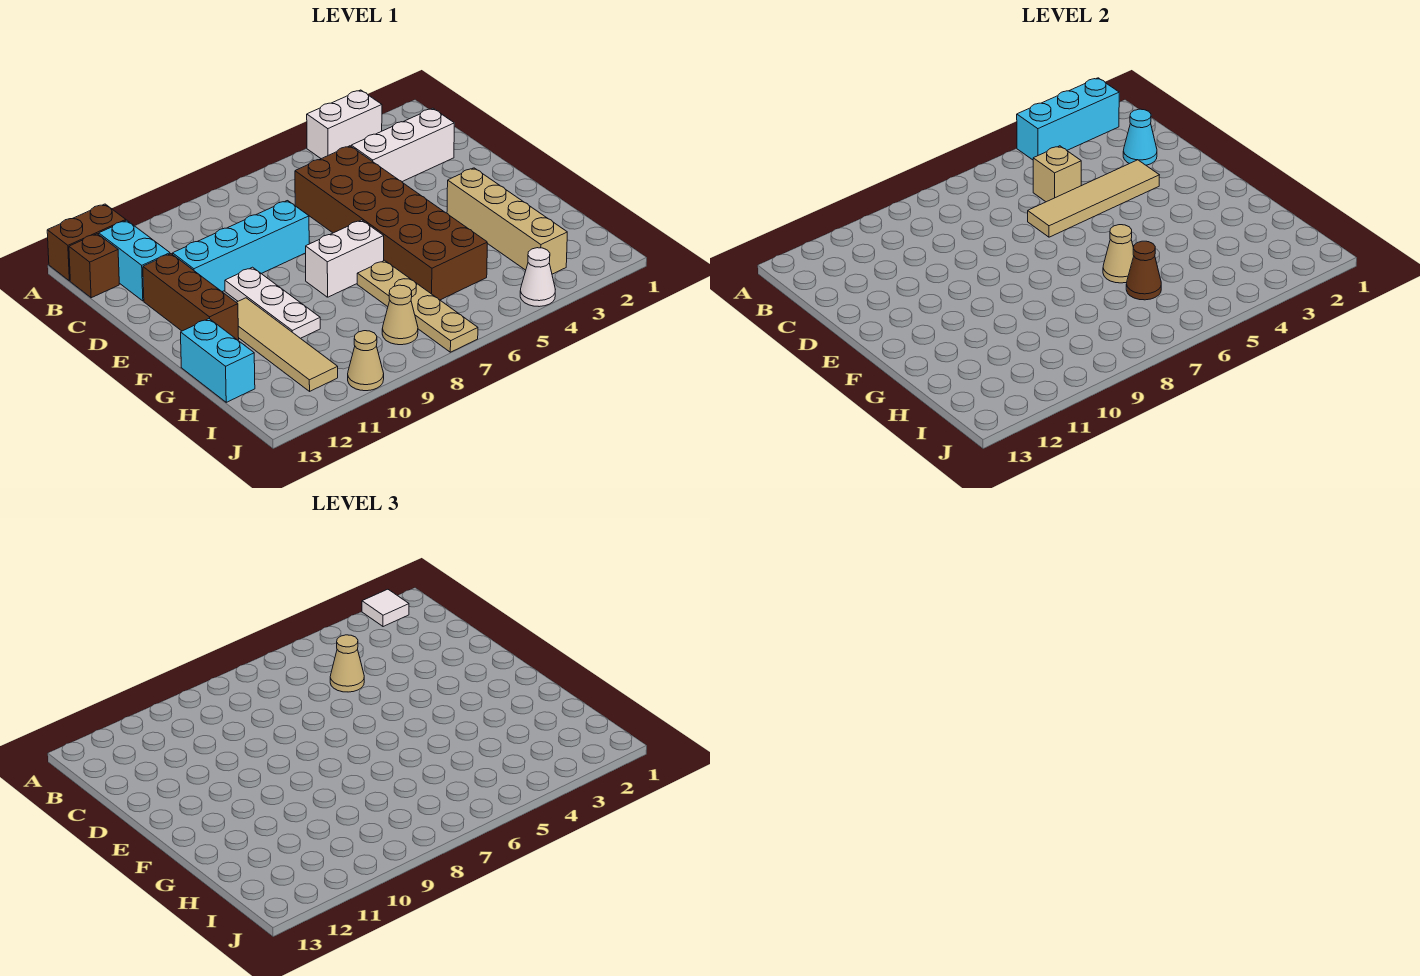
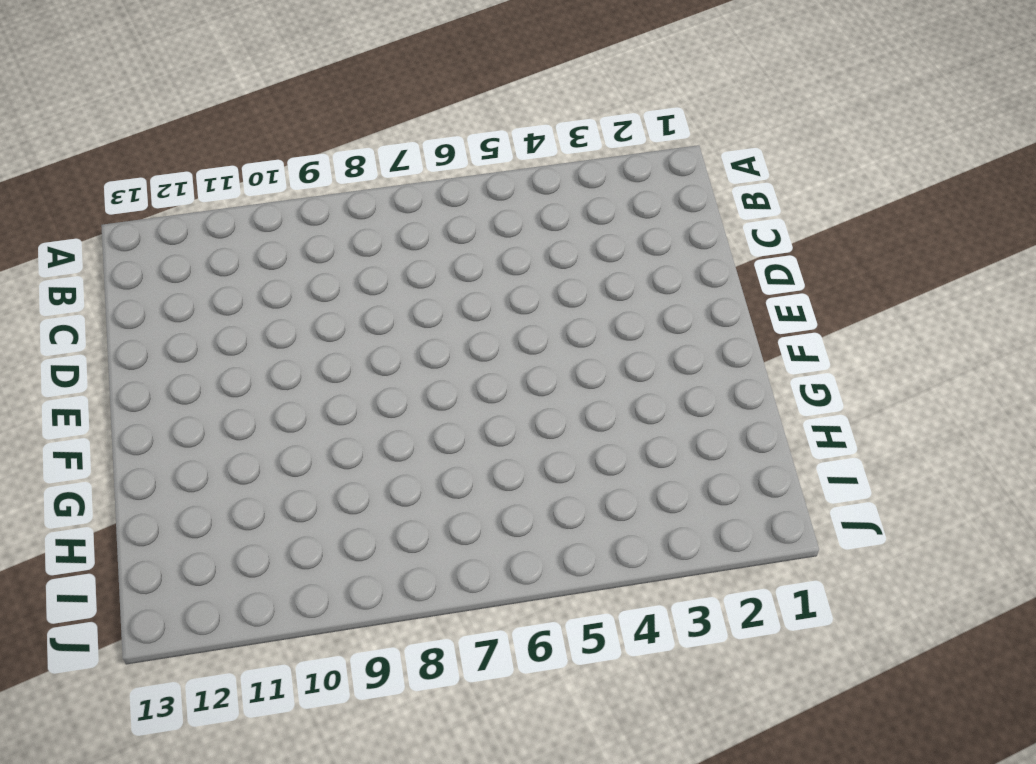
none -> white brick A3:A4 level 1
none -> brown brick A12:A13 level 1
none -> cyan brick B12:C12 level 1

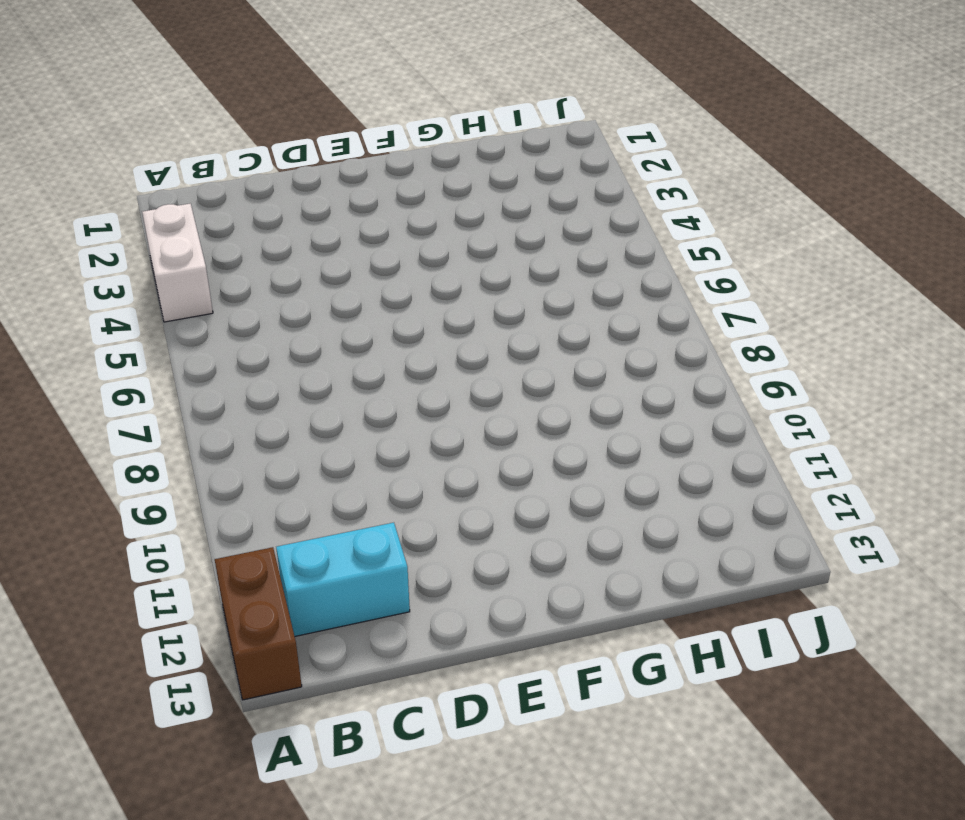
none -> brown brick B13 level 1
none -> white brick C2:C4 level 1
none -> brown brick C5:H6 level 1

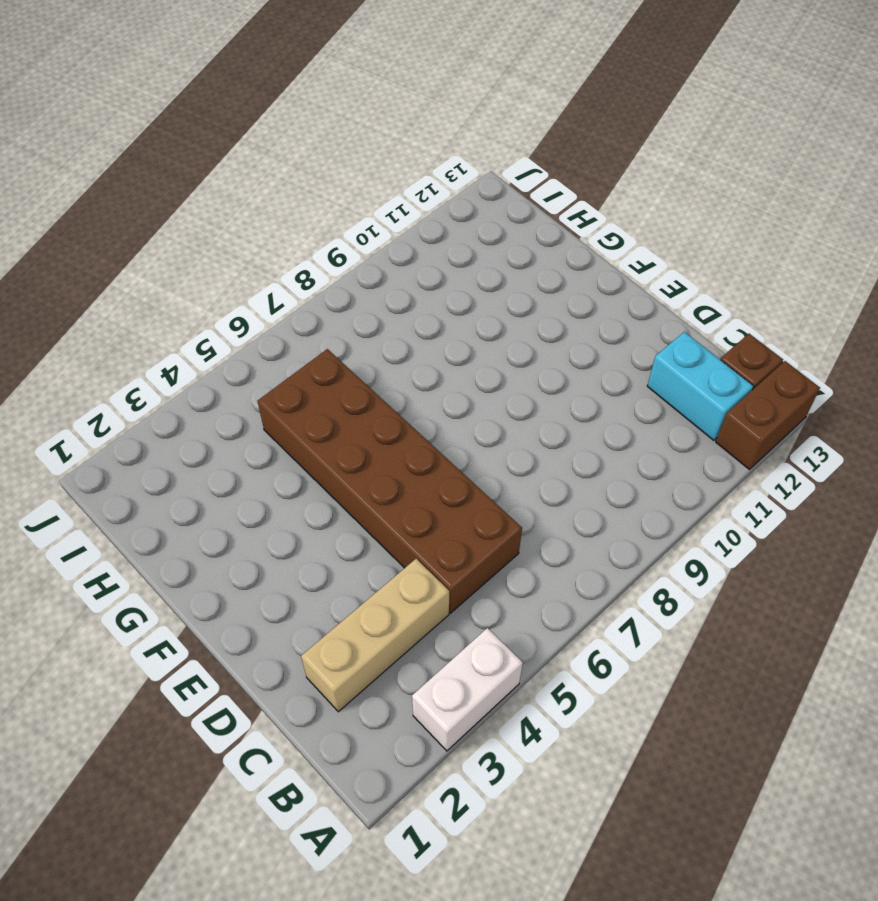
tan brick C2:C4 level 1 -> white brick C2:C4 level 1
none -> cyan brick D8:D11 level 1
none -> brown brick D12:F12 level 1
none -> white plate E10:G10 level 1

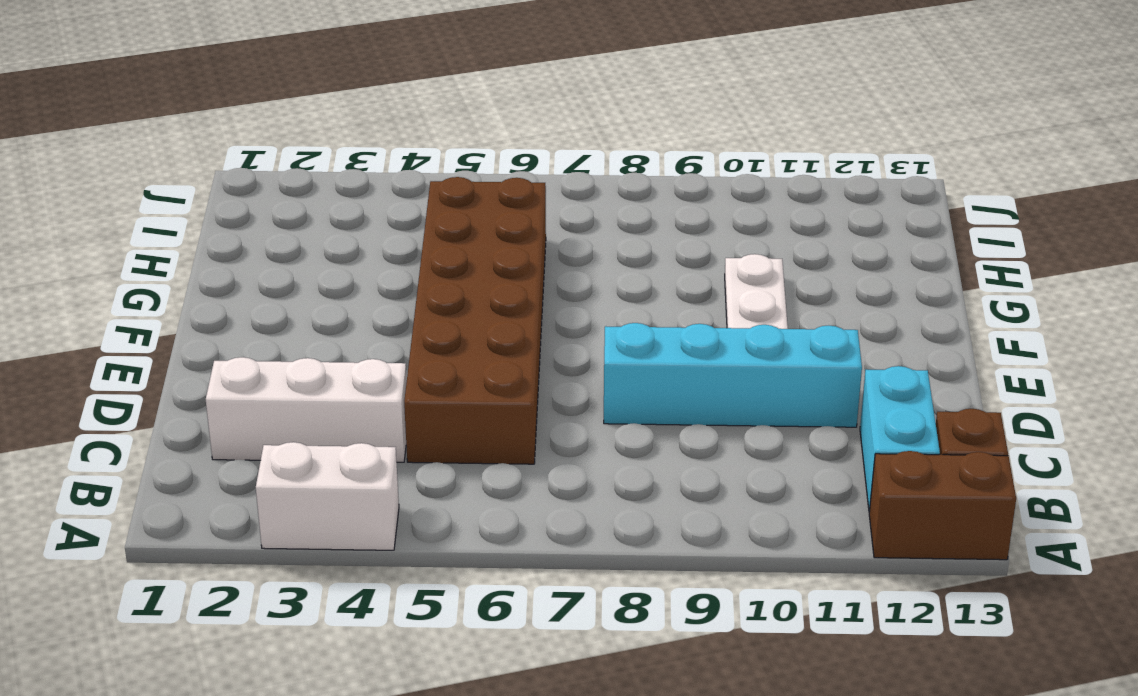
none -> brown brick D12:F12 level 1
none -> tan brick F3:I3 level 1
none -> white brick F7:F8 level 1

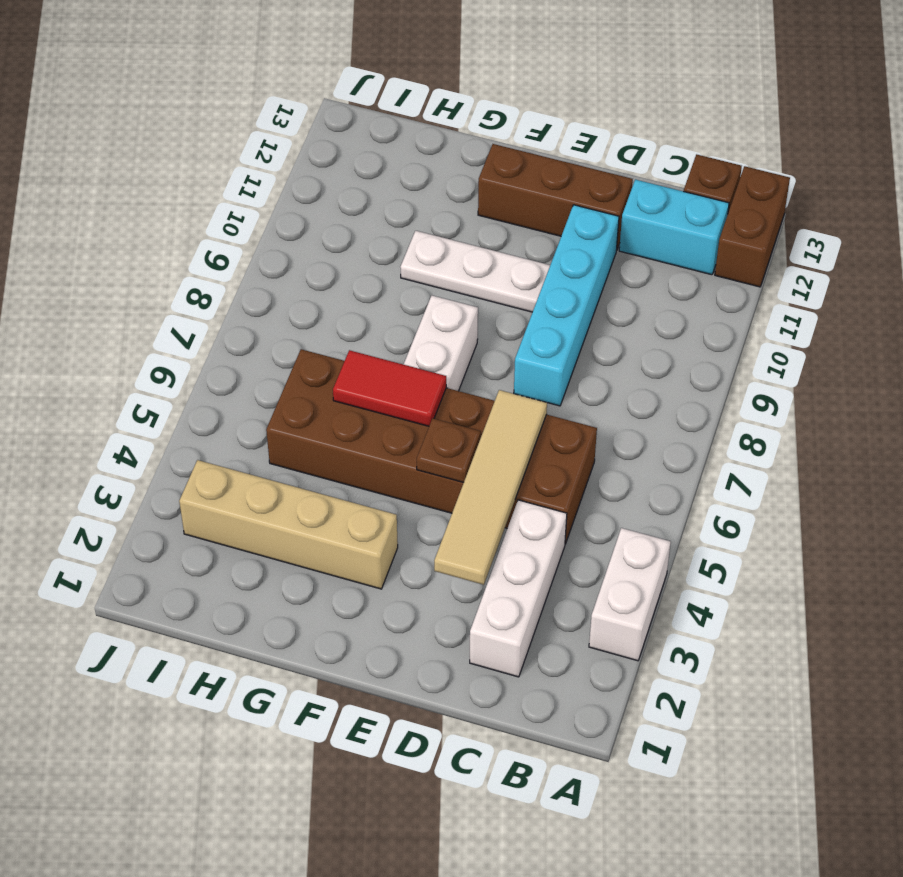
brown plate E5 level 2 -> none
red tile F6:G6 level 2 -> tan cone G6 level 2
none -> tan tile F11:I11 level 1
none -> tan plate G7:J7 level 1
none -> cyan brick G13:H13 level 1

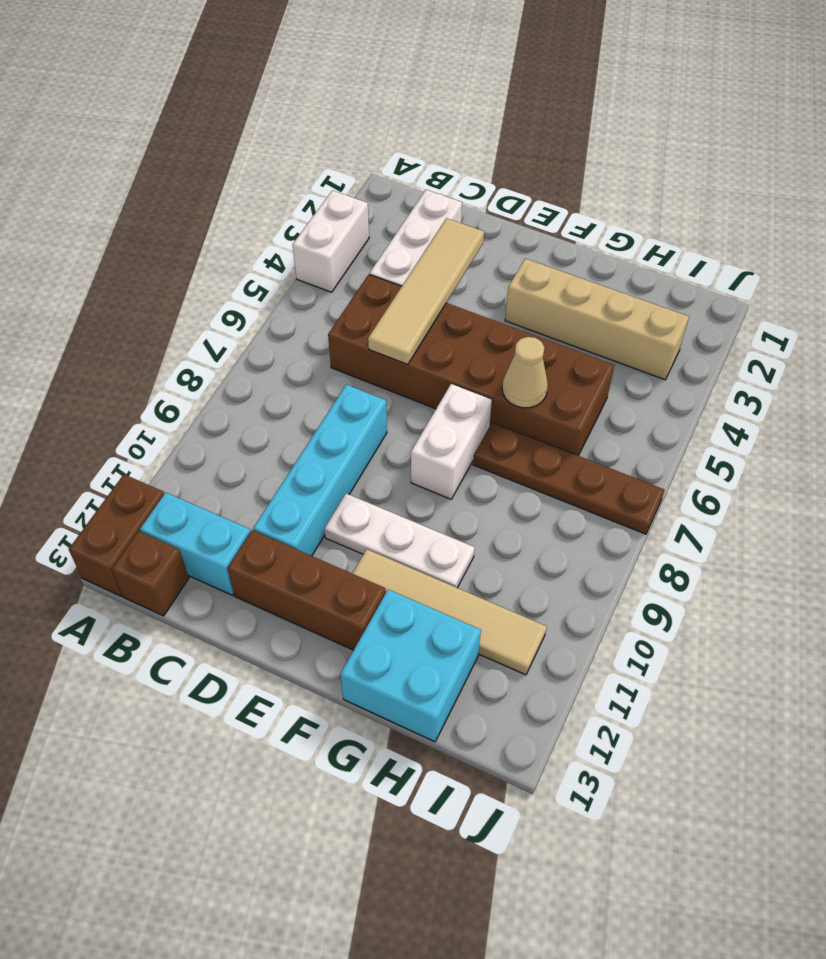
brown plate G7:J7 level 1 -> tan plate G7:J7 level 1
cyan brick G12:H13 level 1 -> cyan brick G13:H13 level 1
none -> tan cone I8 level 1
none -> white cone J4 level 1
none -> tan cone J10 level 1

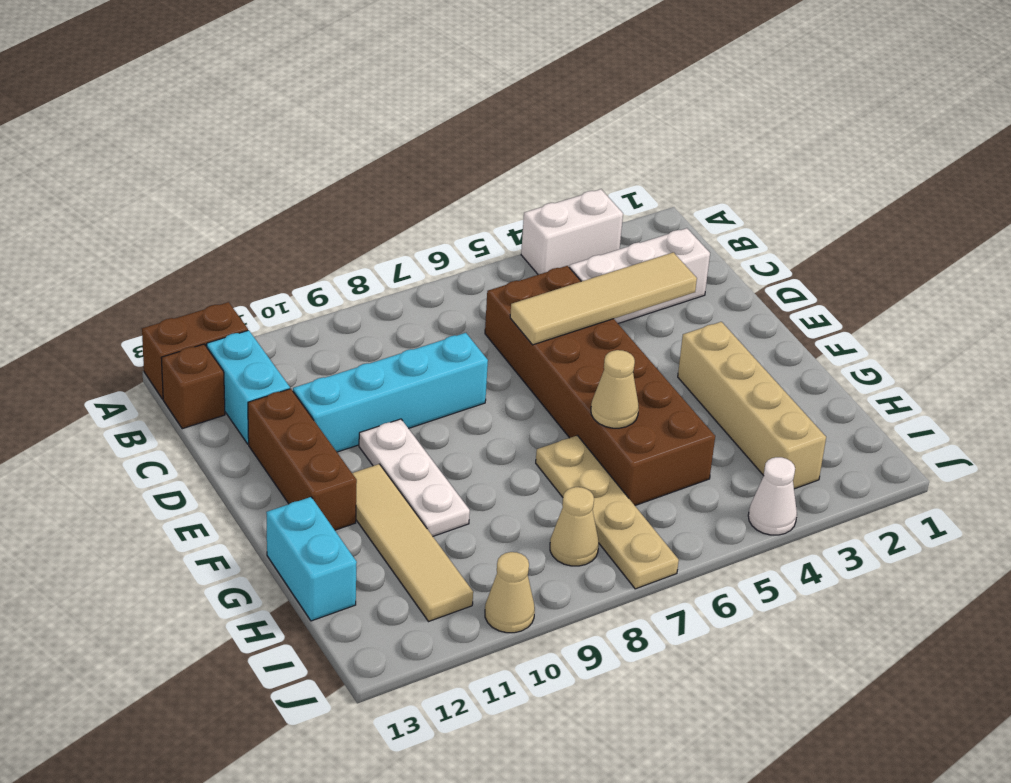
none -> white brick F7:F8 level 1
none -> cyan brick A2:A4 level 2
none -> cyan cone C2 level 2

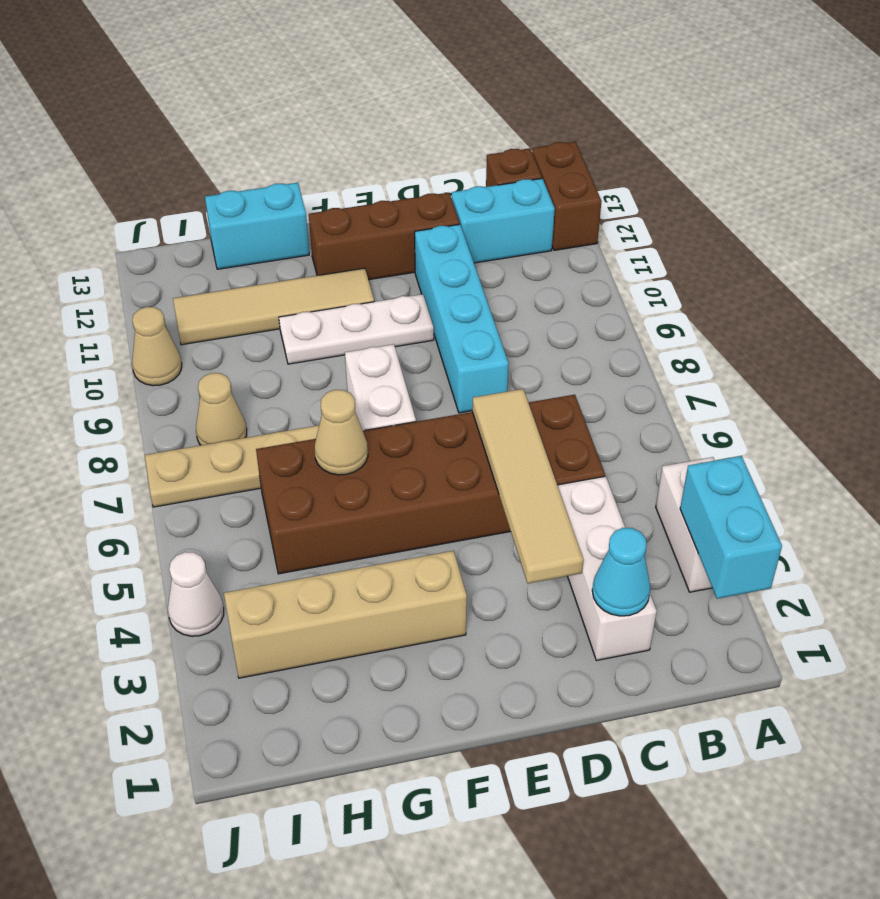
cyan brick A2:A3 level 2 -> cyan brick A2:A4 level 2
none -> tan brick C5 level 2
none -> brown cone H6 level 2
none -> white tile A2 level 3

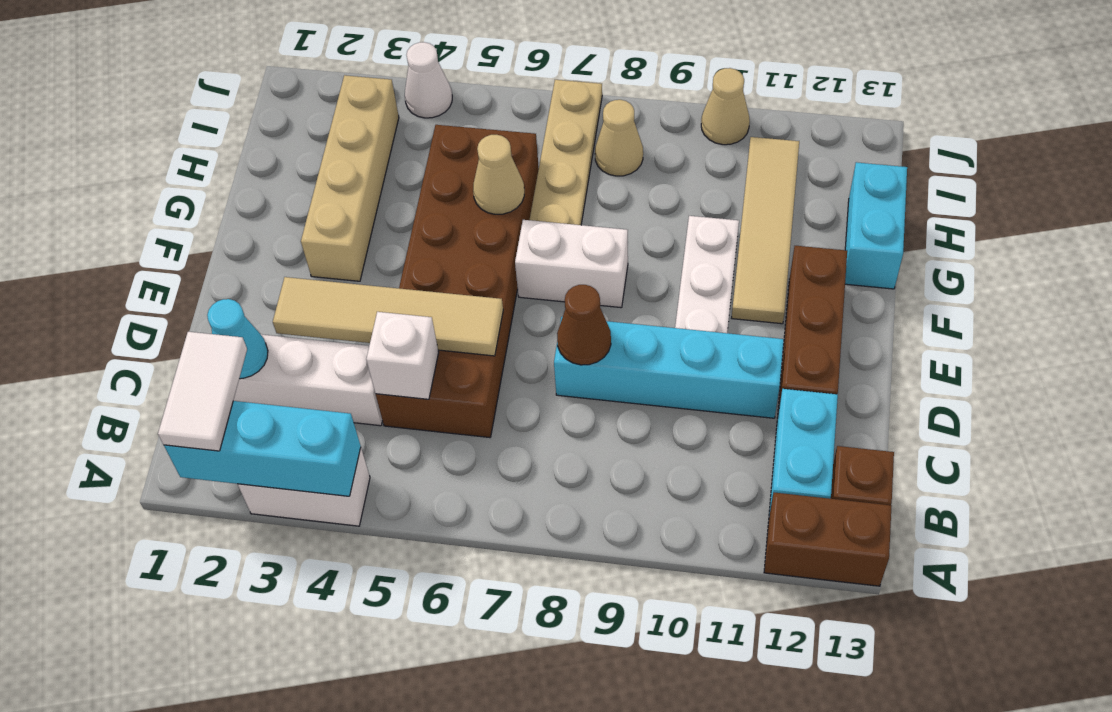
white tile A2:B2 level 3 -> white tile A2 level 3
white brick C5 level 2 -> tan brick C5 level 2
brown cone D8 level 2 -> brown cone H6 level 2
none -> tan cone C5 level 3

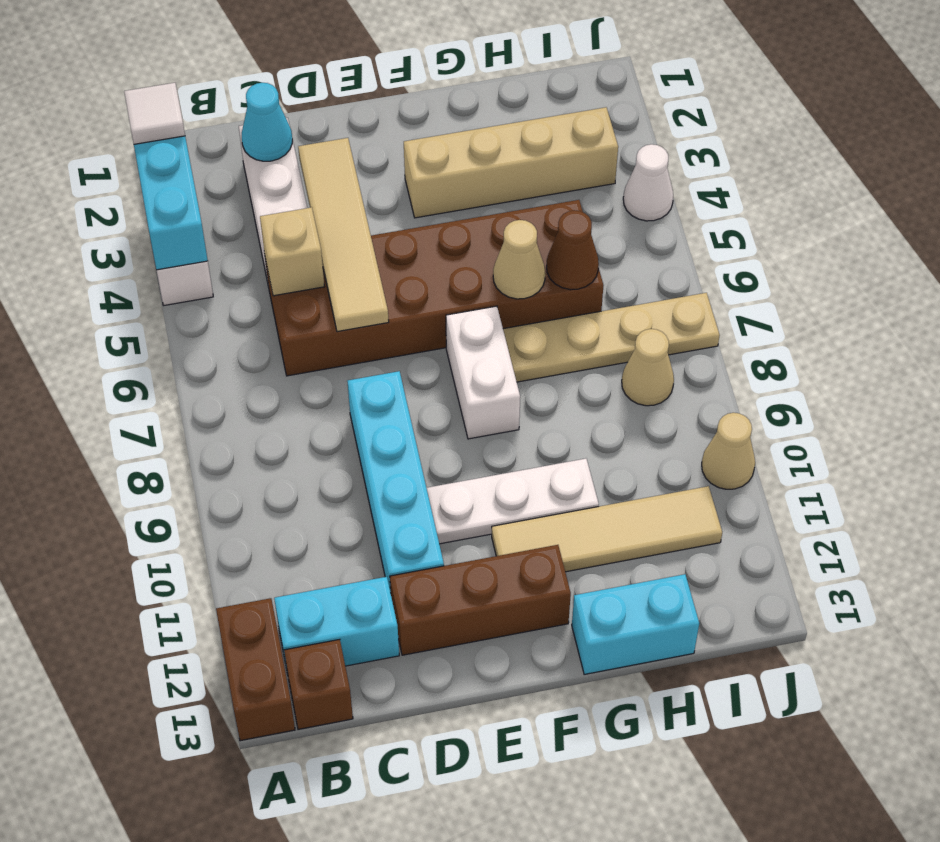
none -> tan cone C5 level 3

